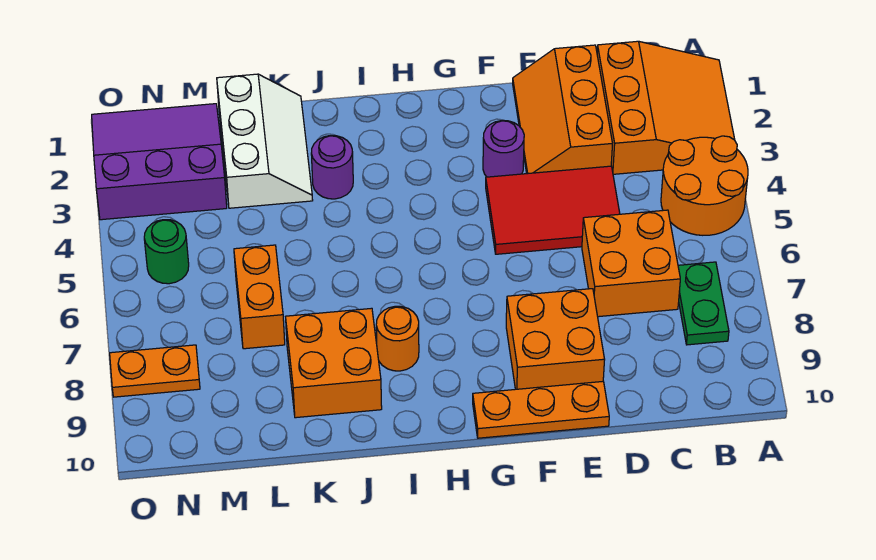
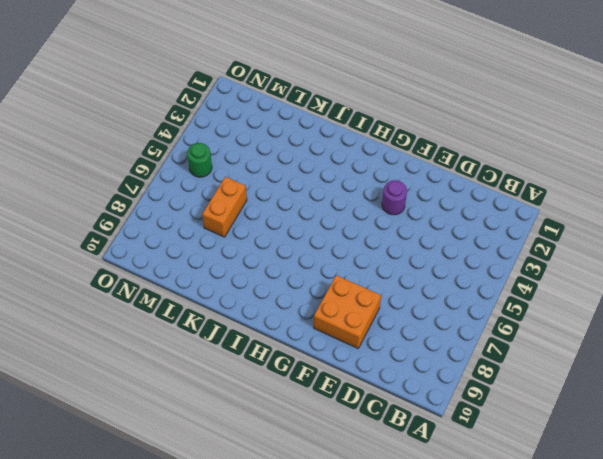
none -> orange slope A1:C3 level 1 top C
none -> orange round brick A4:B5 level 1
none -> green plate B7:B8 level 1

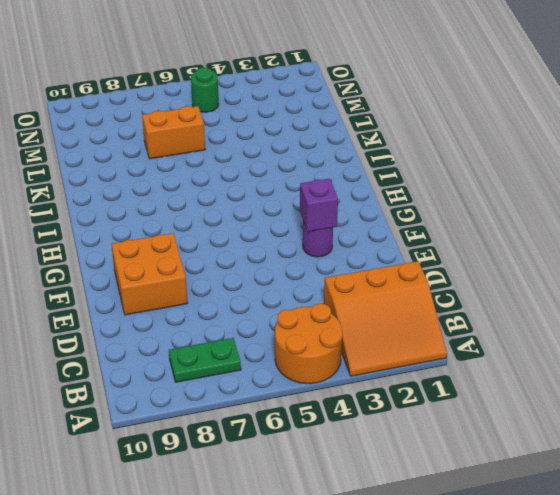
purple brick F3 level 2 -> none
none -> orange brick C6:D7 level 1
none -> orange slope D1:E3 level 1 top D
none -> red tile D4:F5 level 1

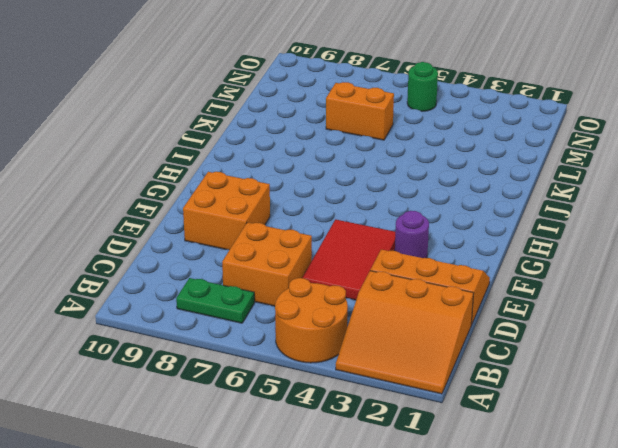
none -> orange plate E10:G10 level 1
none -> orange round brick I8 level 1
none -> purple round brick J3 level 1

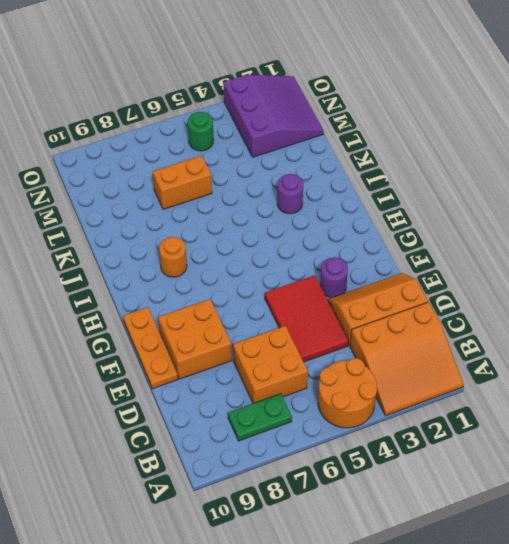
none -> orange brick J8:K9 level 1
none -> white slope K1:L3 level 1 top L
none -> orange plate N8:O8 level 1

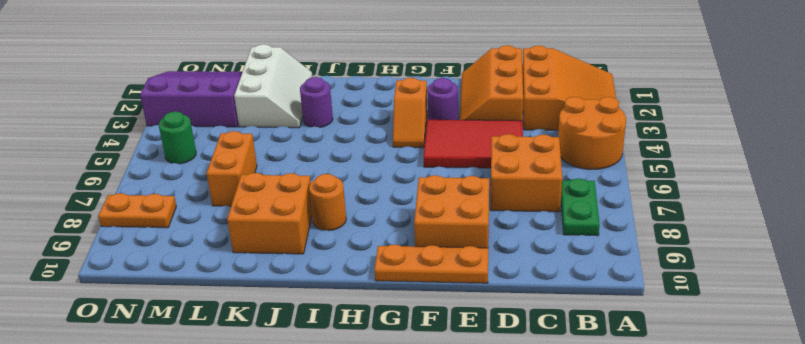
orange slope G3:G4 level 1 top 3 -> none

